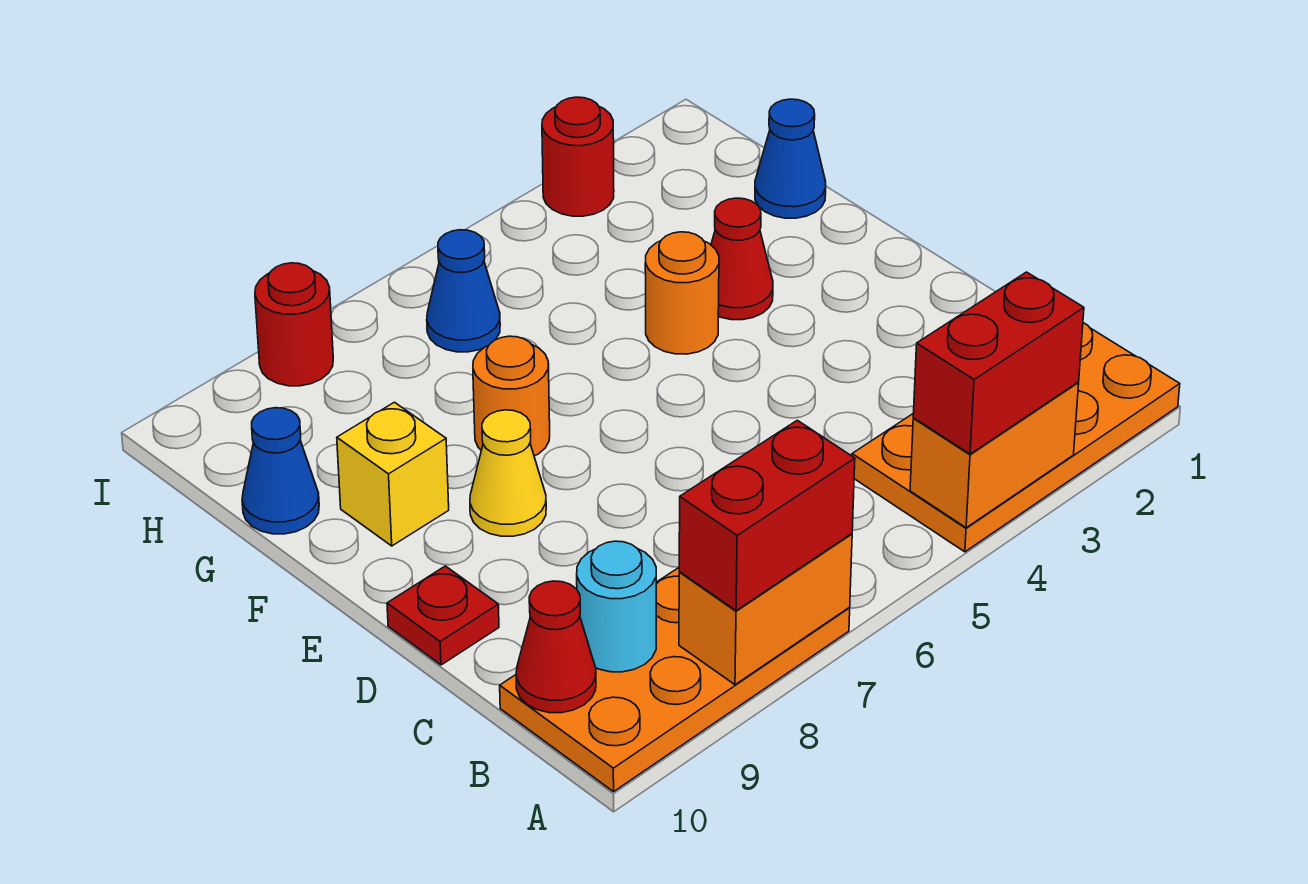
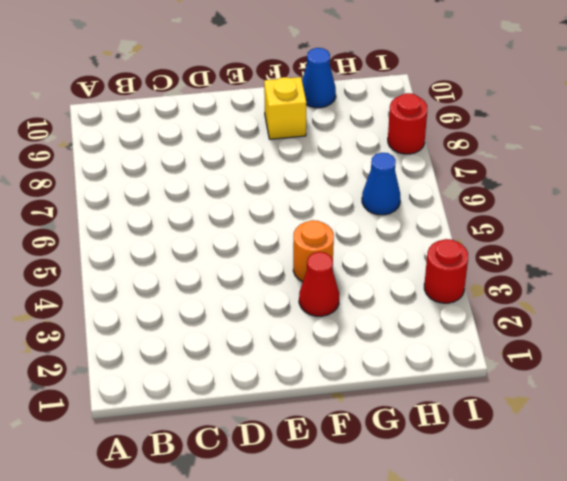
none -> orange plate A1:B4 level 1
none -> orange plate A7:B10 level 1
none -> red plate D10 level 1

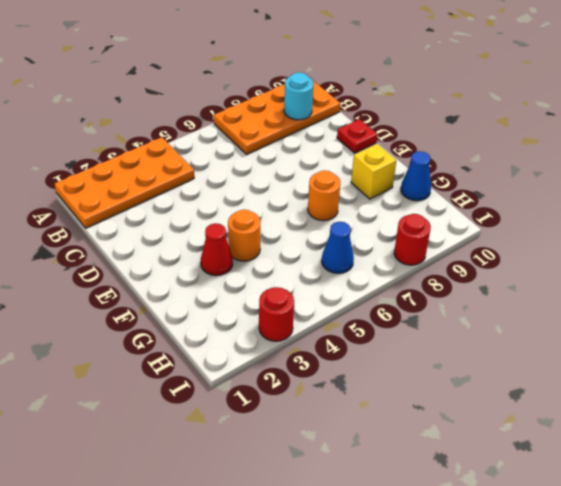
none -> yellow cone E8 level 1
none -> blue cone G1 level 1
none -> orange brick A3:A4 level 2

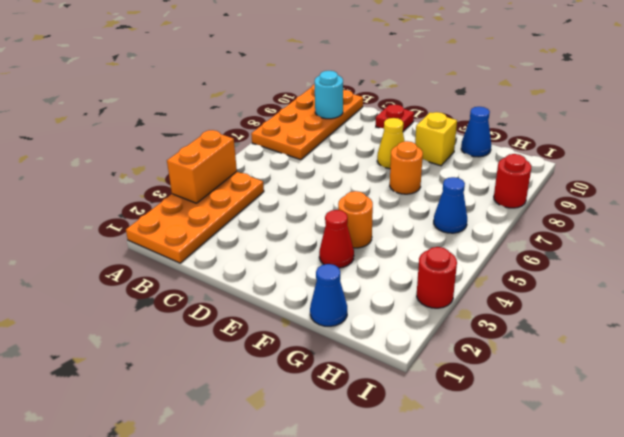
none -> orange brick A7:A8 level 2
none -> red cone B10 level 2
none -> red brick A3:A4 level 3

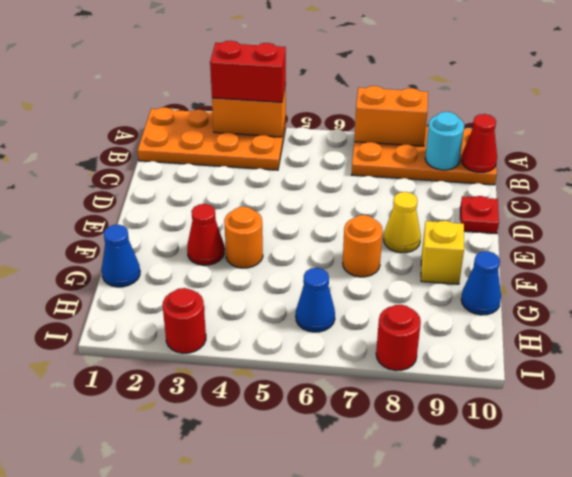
none -> red brick A7:A8 level 3

